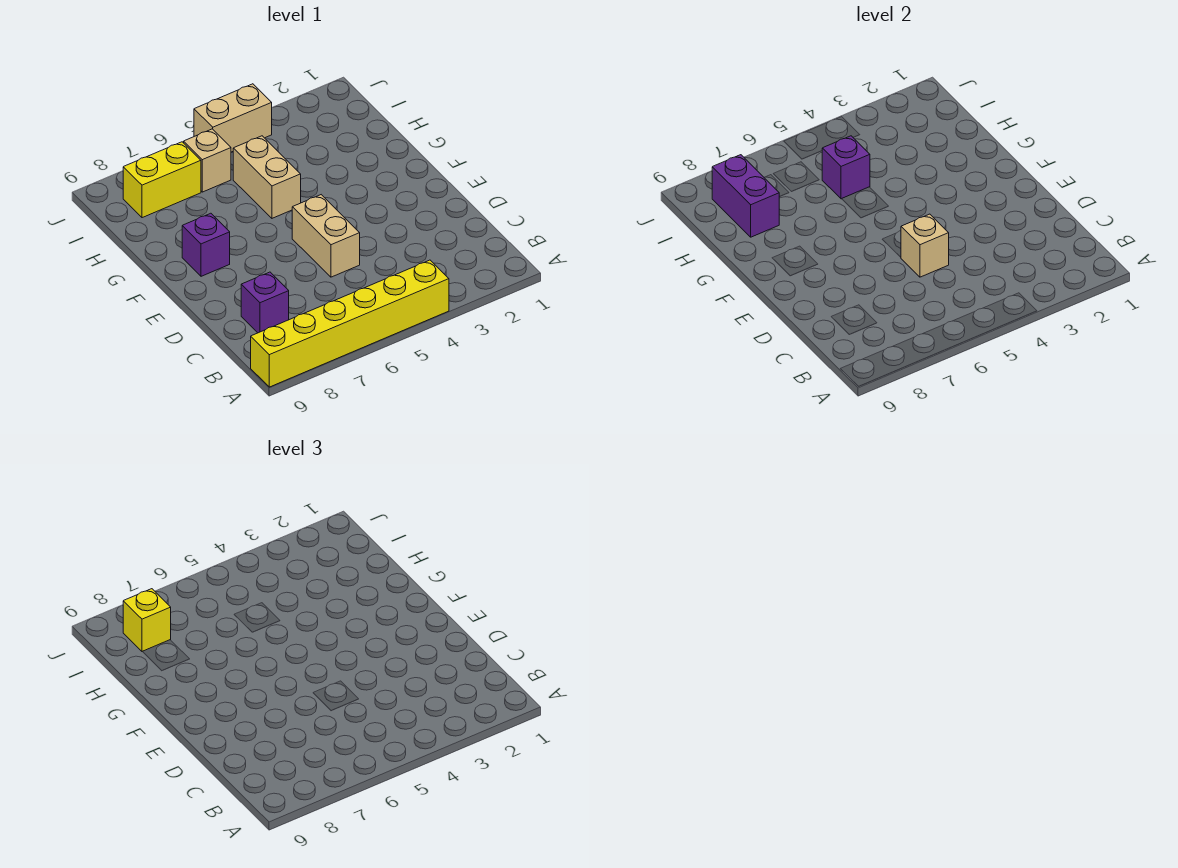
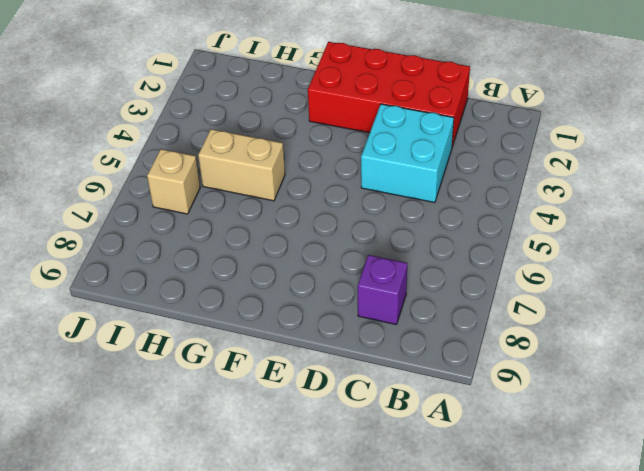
red brick C1:F2 level 1 -> none
cyan brick C3:D4 level 1 -> none
none -> yellow brick A4:A9 level 1
none -> tan brick D5:E5 level 1
none -> purple brick F8 level 1

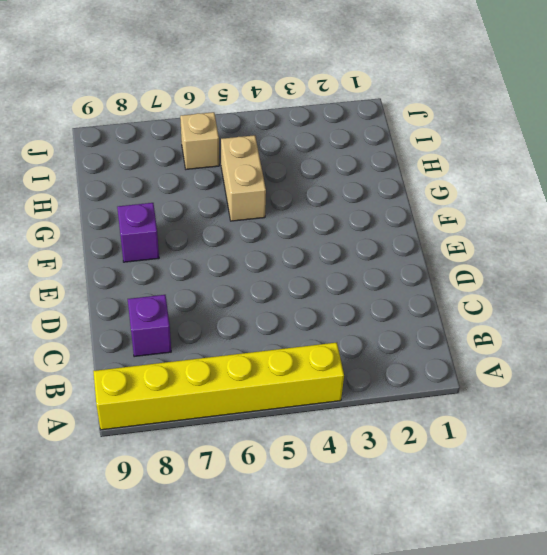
none -> tan brick D5:E5 level 1
none -> yellow brick I7:I8 level 1
none -> tan brick J4:J5 level 1

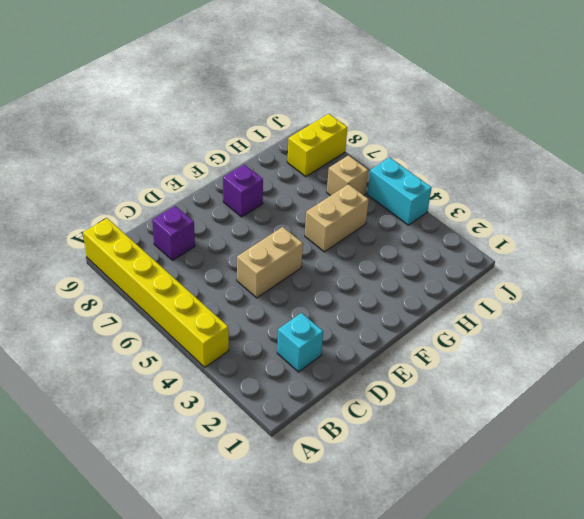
cyan brick C2 level 1 -> none
yellow brick I8:J8 level 1 -> yellow brick I7:I8 level 1
cyan brick J4:J5 level 1 -> tan brick J4:J5 level 1
none -> tan brick D5 level 2
none -> purple brick H5 level 2
none -> purple brick H8:I8 level 2

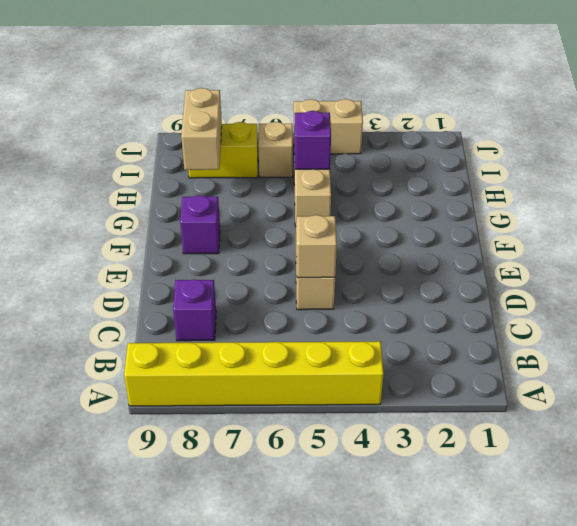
tan brick H8:I8 level 2 -> purple brick H8:I8 level 2
none -> yellow brick I8 level 3

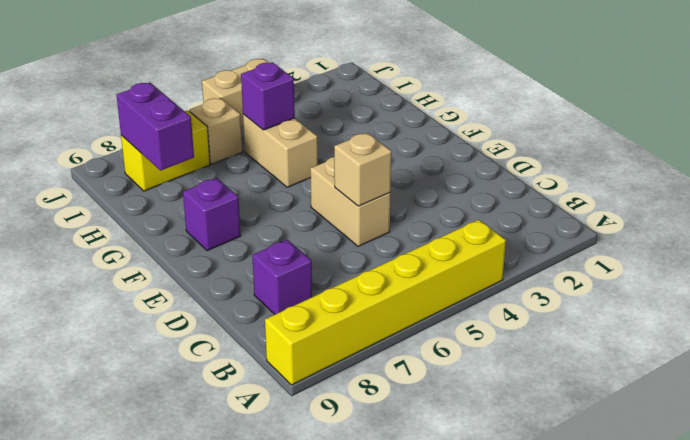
none -> yellow brick I8 level 3

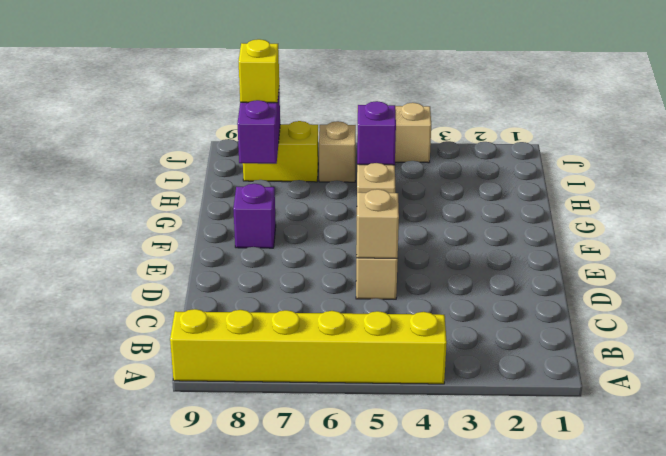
none -> purple brick C8 level 1

